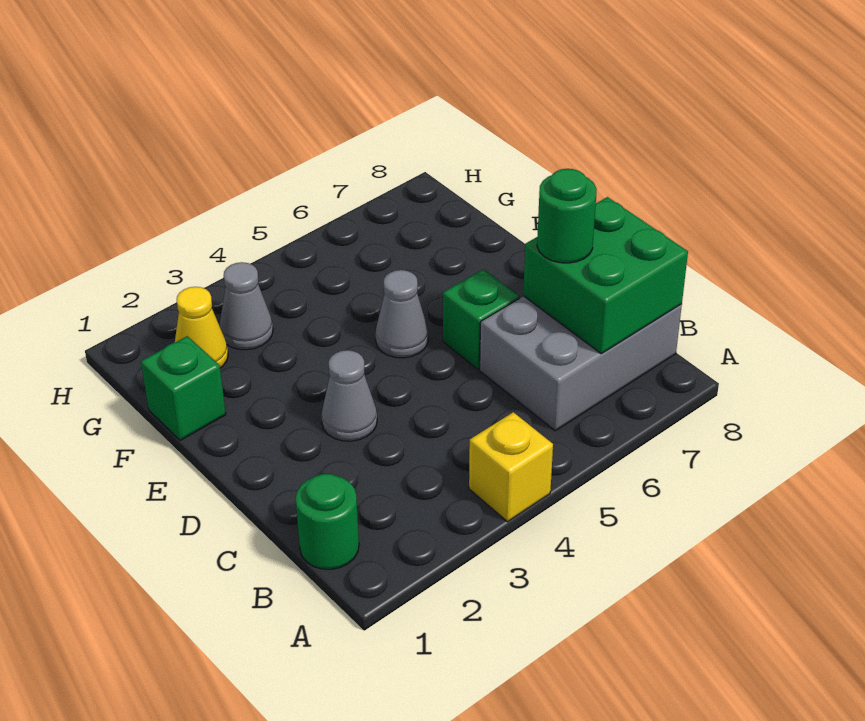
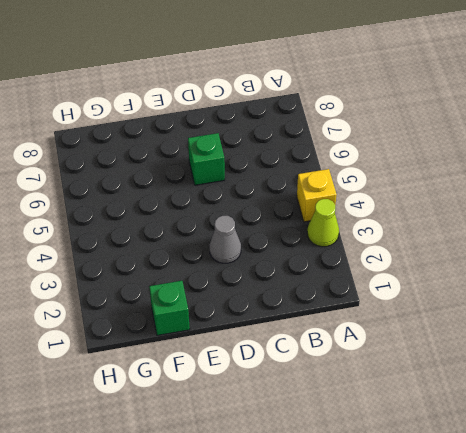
lime cone A3 level 1 -> none
none -> green round brick B1 level 1
none -> grey brick B6:C8 level 1

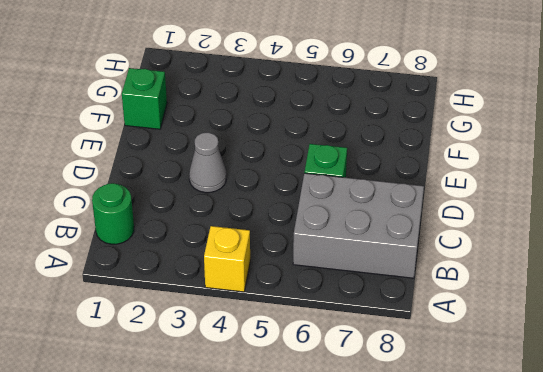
none -> grey cone E5 level 1
none -> yellow cone G2 level 1

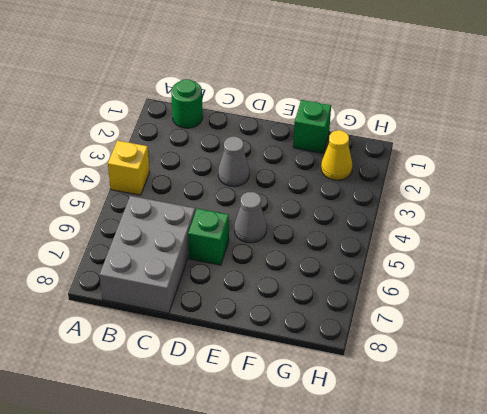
none -> grey cone G3 level 1
none -> green brick B7:C8 level 2

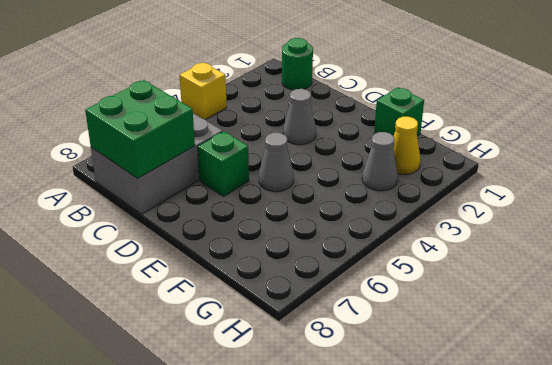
none -> green round brick C7 level 3

